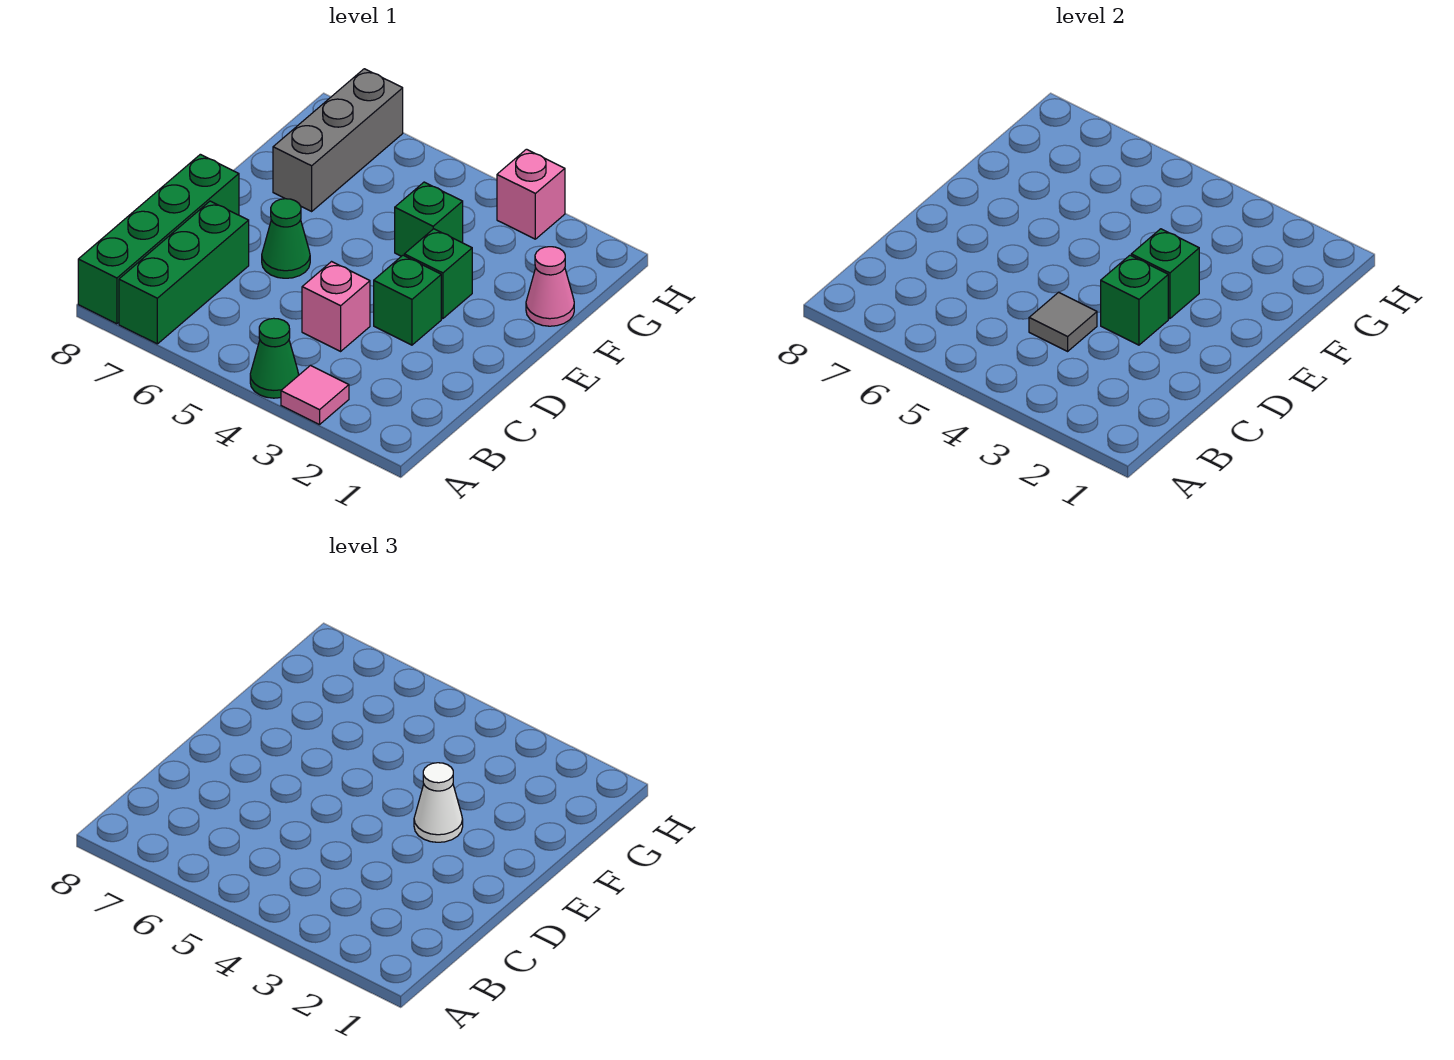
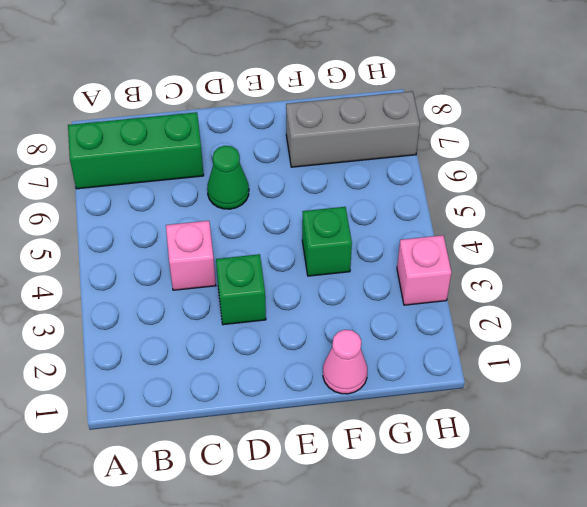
none -> pink tile A3 level 1
none -> green cone A4 level 1
none -> green brick A8:D8 level 1

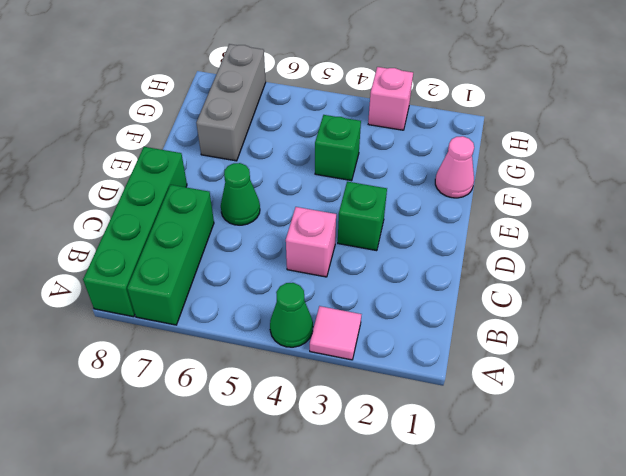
none -> green brick E3 level 1
none -> grey tile C4 level 2
none -> green brick D3 level 2

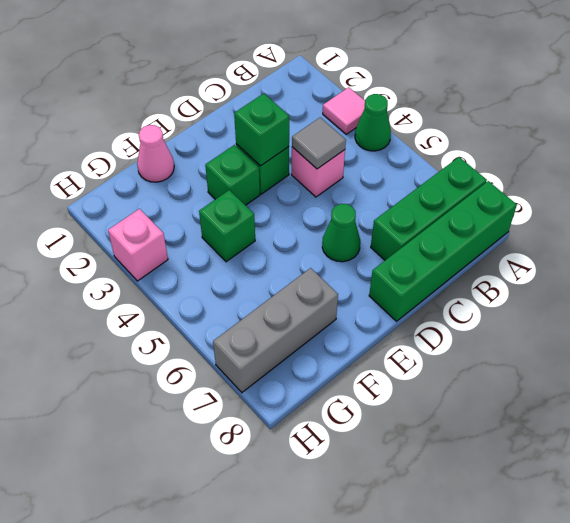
none -> green brick E3 level 2
none -> white cone E3 level 3

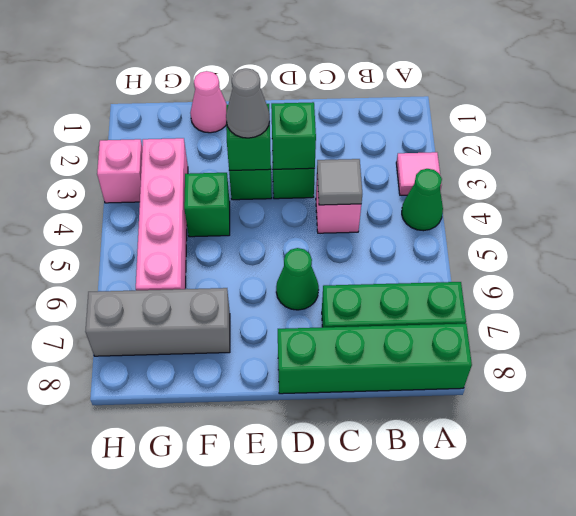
grey cone E3 level 3 -> white cone E3 level 3
pink brick G3:G6 level 1 -> none

